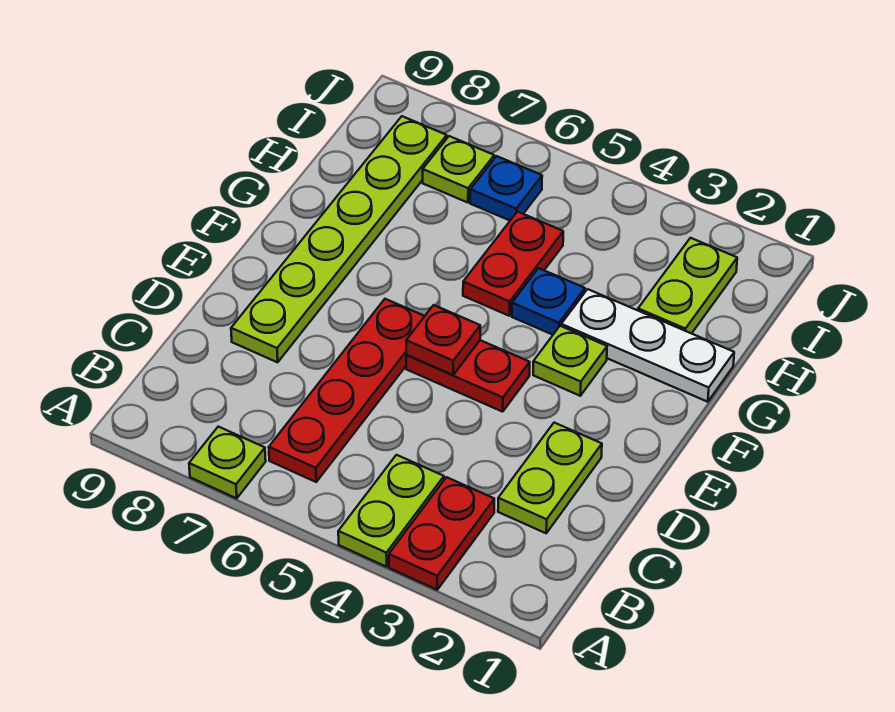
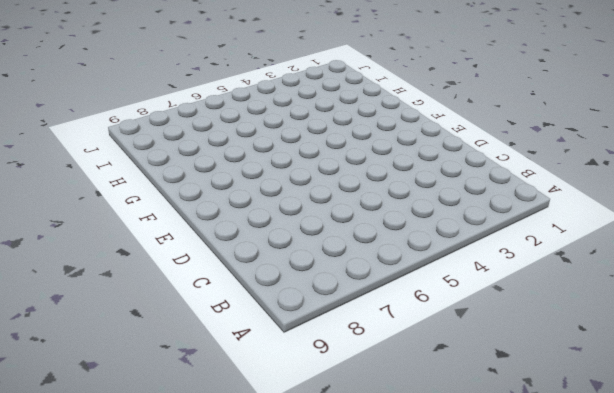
none -> red plate A3:B3 level 1
none -> lime plate A4:B4 level 1
none -> lime plate A7 level 1

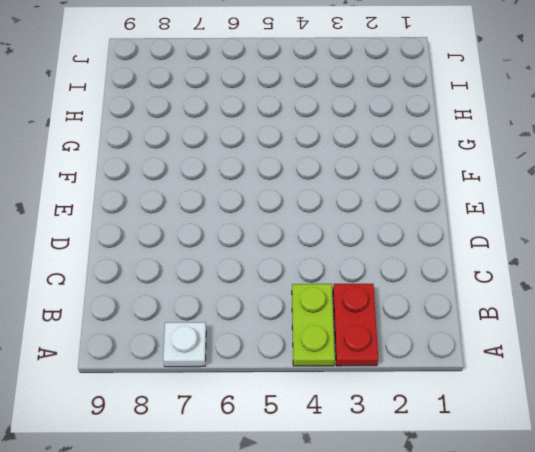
white plate A7 level 1 -> lime plate A7 level 1
none -> red plate B6:E6 level 1
none -> lime plate C2:D2 level 1
none -> lime plate D8:I8 level 1

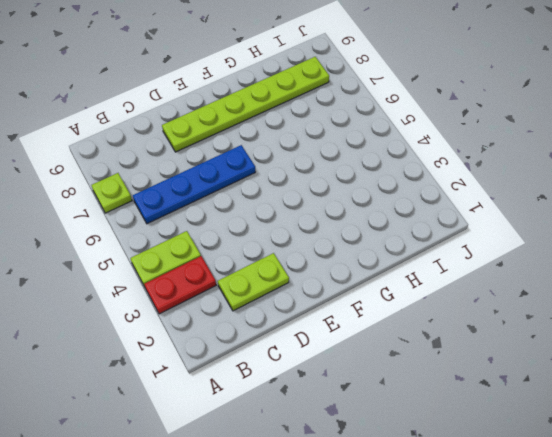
blue plate B6:E6 level 1 -> red plate B6:E6 level 1
none -> red plate E4:E5 level 1
none -> lime plate F3 level 1
none -> white plate G1:G3 level 1

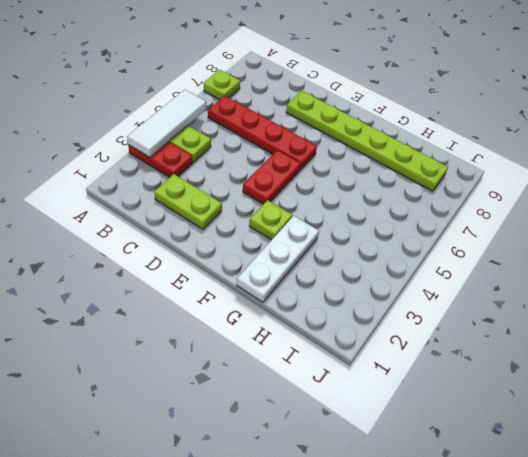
white tile A3:A5 level 2 -> none
none -> blue plate G4 level 1
none -> red plate G5:H5 level 1
none -> lime plate H2:I2 level 1

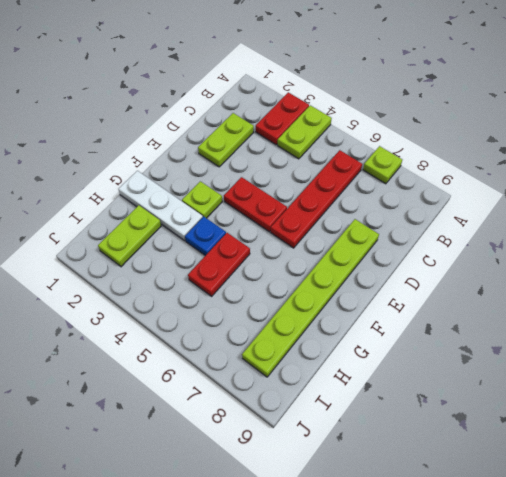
none -> blue plate I6 level 1
none -> lime plate I7 level 1
none -> red plate E5 level 2

